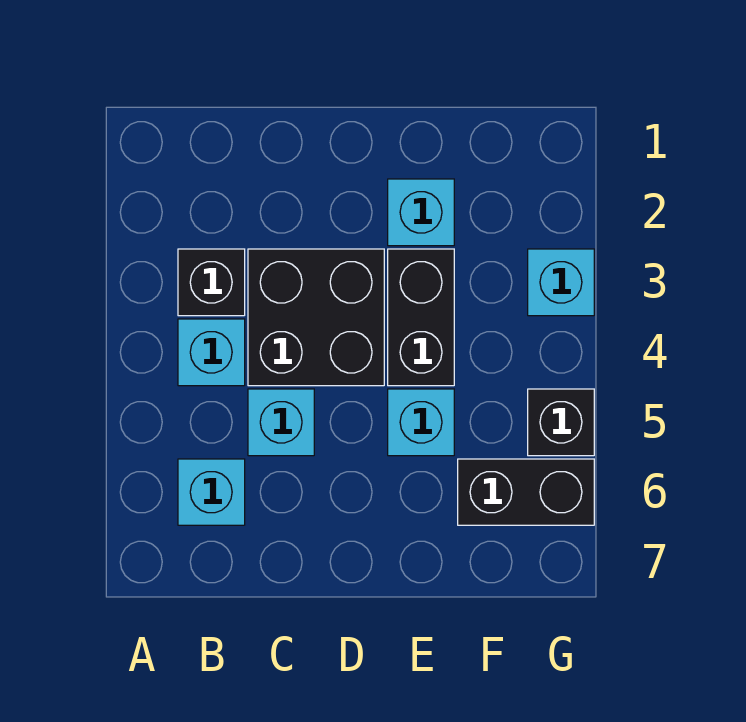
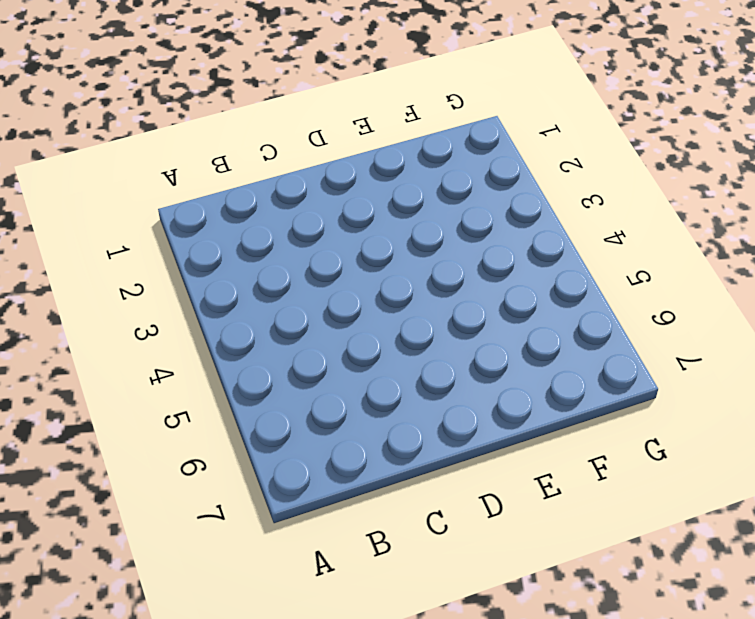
none -> black brick B3 level 1
none -> cyan brick B4 level 1

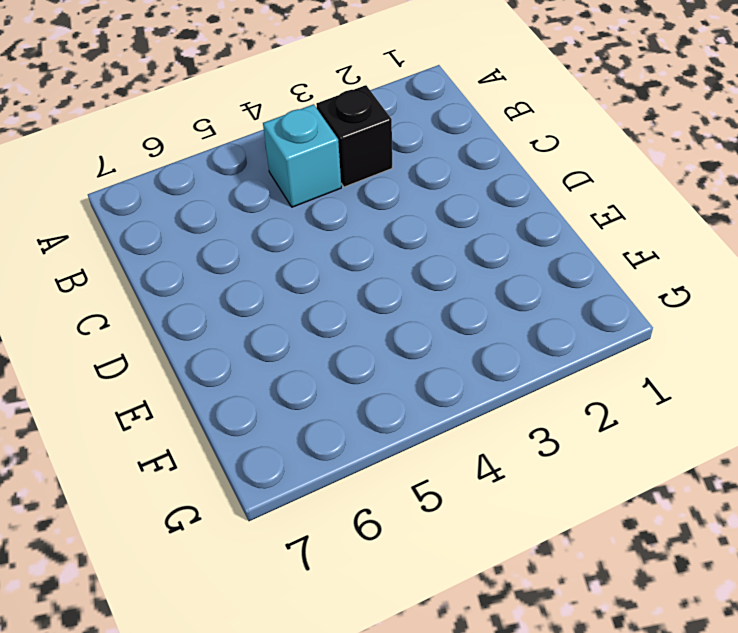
none -> cyan brick B6 level 1
none -> black brick C3:D4 level 1

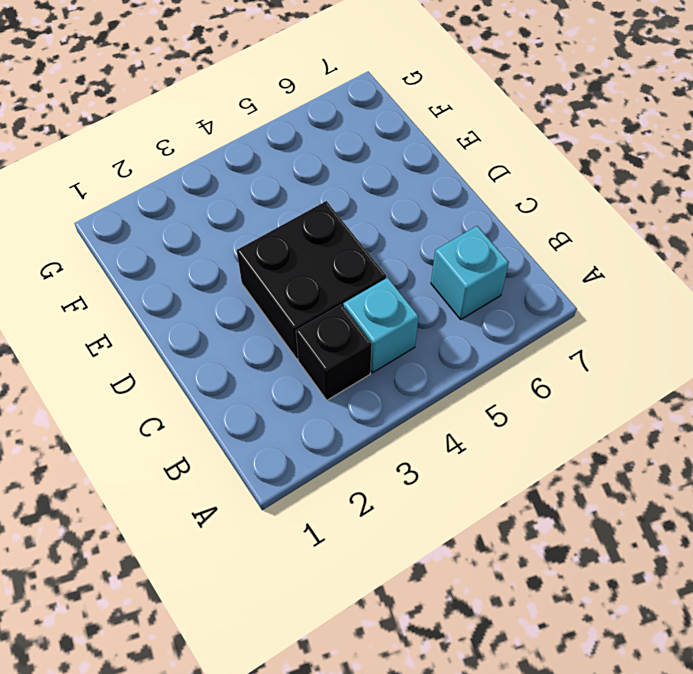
none -> cyan brick C5 level 1
none -> cyan brick E2 level 1

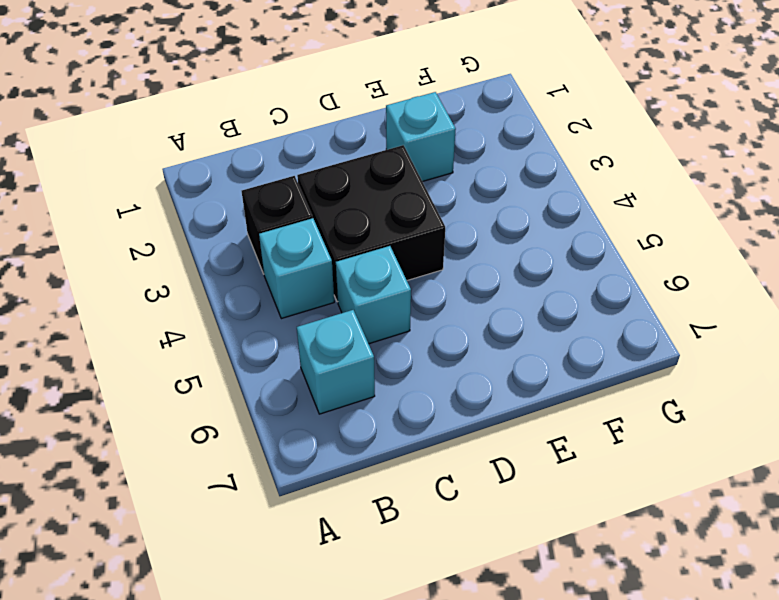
none -> black brick E3:E4 level 1
none -> cyan brick E5 level 1

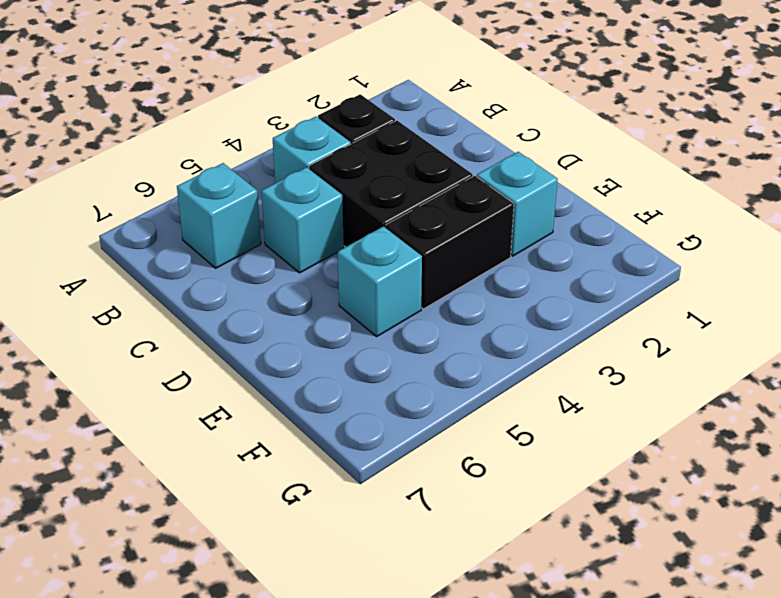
none -> black brick F6:G6 level 1
none -> cyan brick G3 level 1

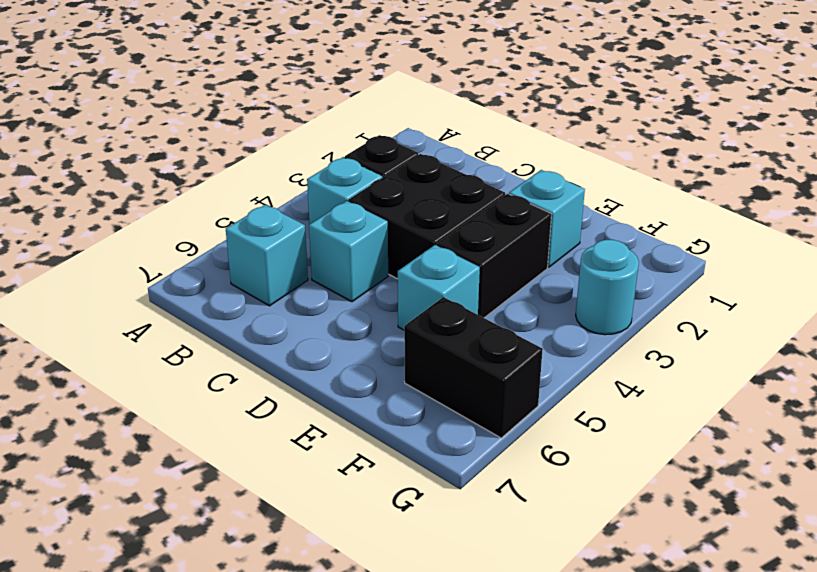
cyan round brick G3 level 1 -> cyan brick G3 level 1
none -> black brick G5 level 1

